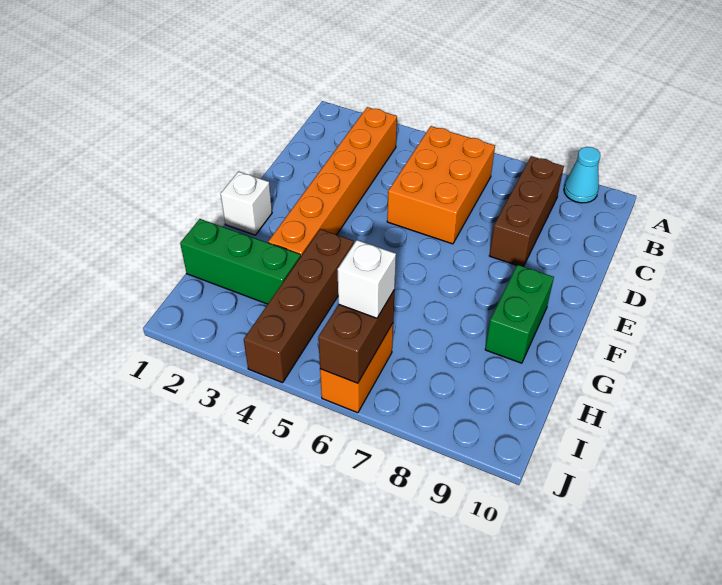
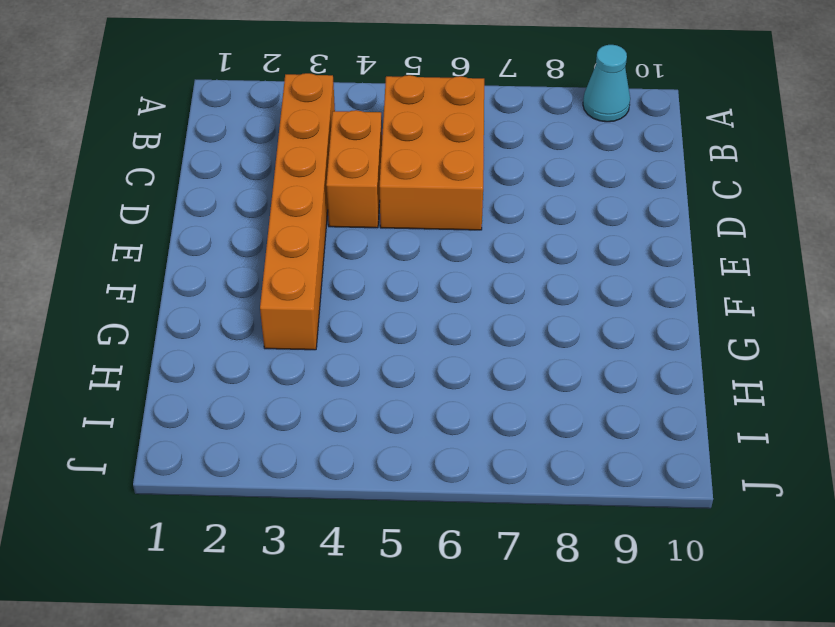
orange brick C4:D4 level 1 -> orange brick I6:J6 level 1
none -> brown brick B8:D8 level 1
none -> white brick F1 level 1

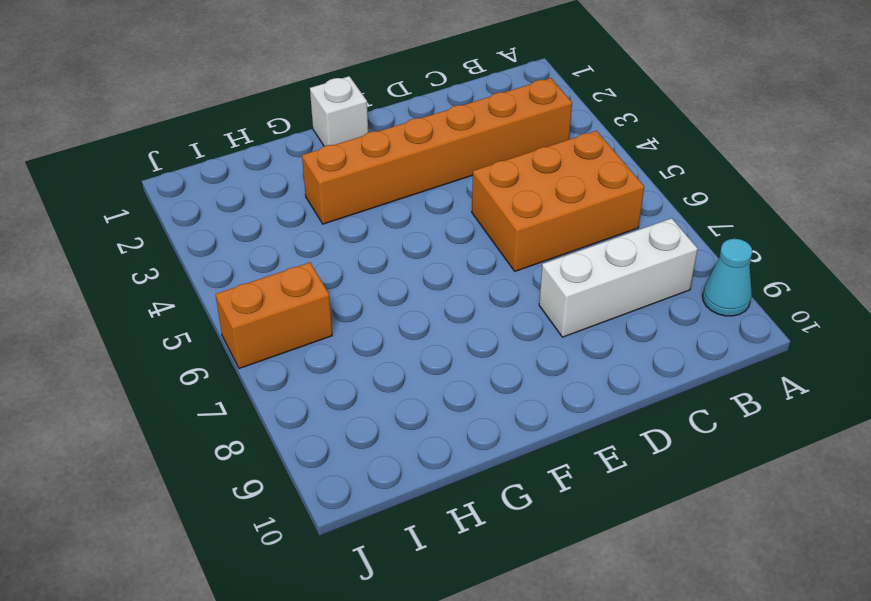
white brick B8:D8 level 1 -> brown brick B8:D8 level 1
none -> green brick F9:G9 level 1
none -> brown brick G4:J4 level 1

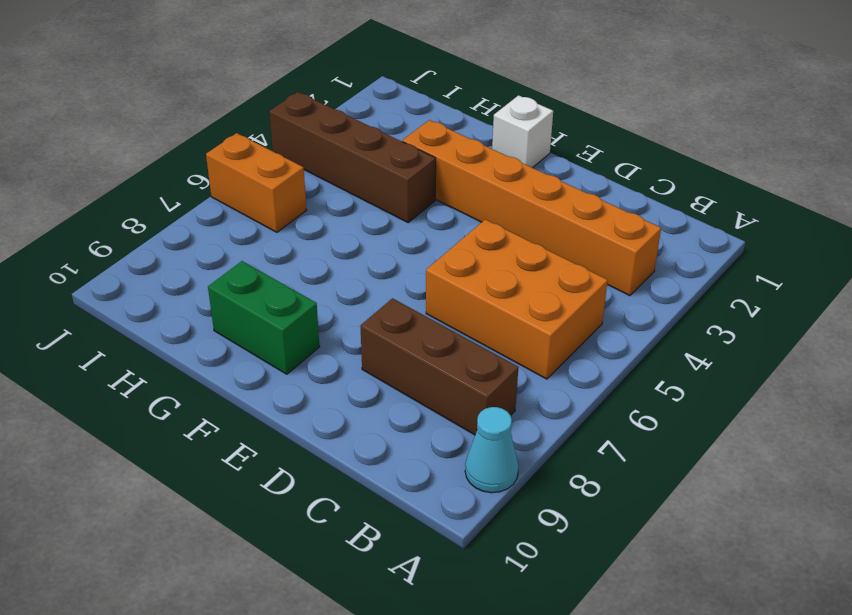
none -> green brick H1:H3 level 1
none -> brown brick I6:J6 level 2

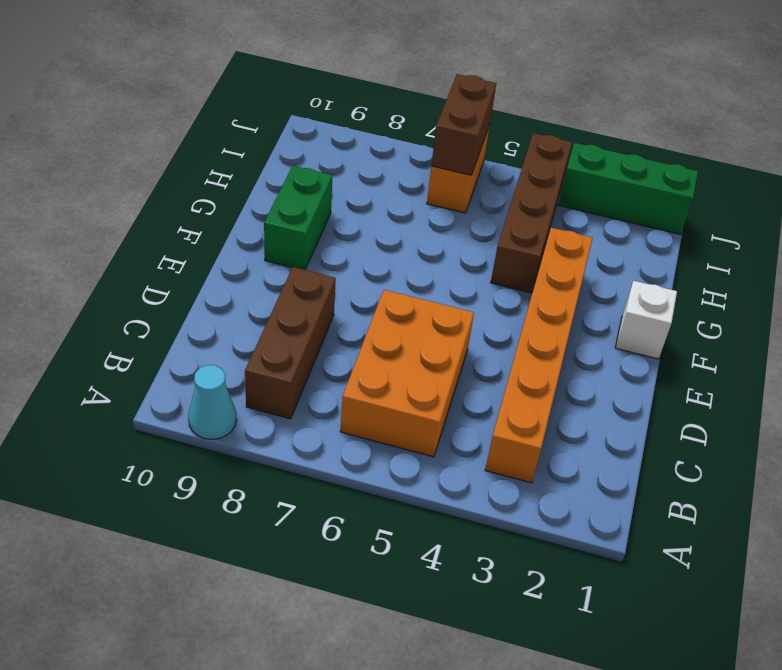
green brick J1:J3 level 1 -> green brick H1:H3 level 1
none -> white brick I6 level 3

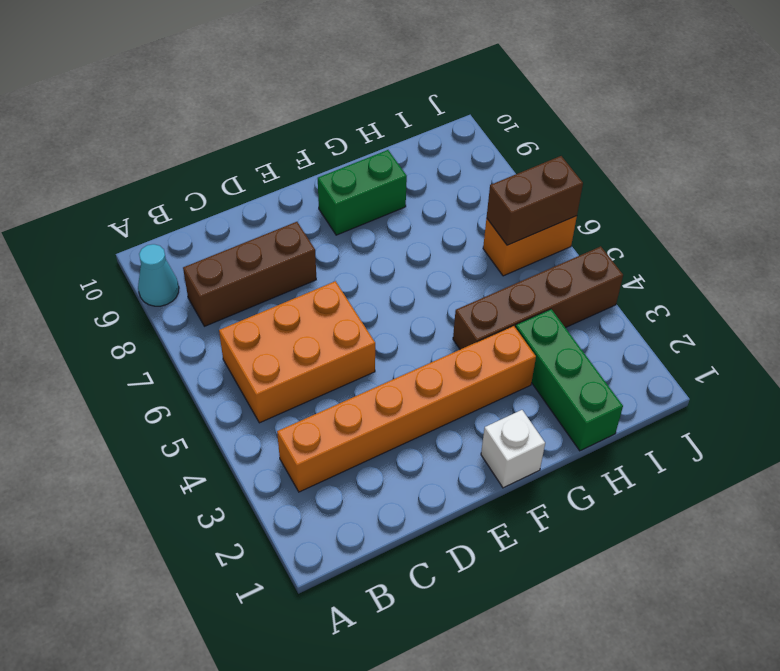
none -> white brick I6 level 3

